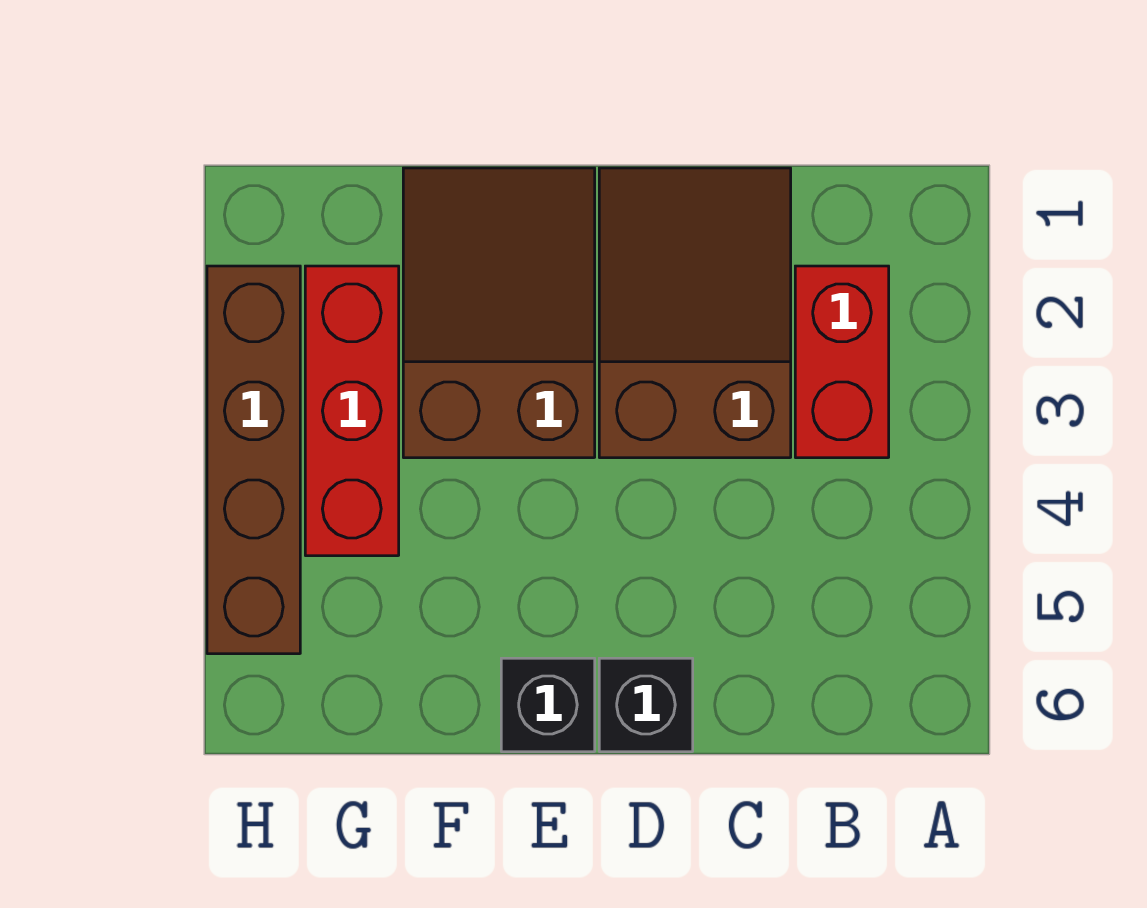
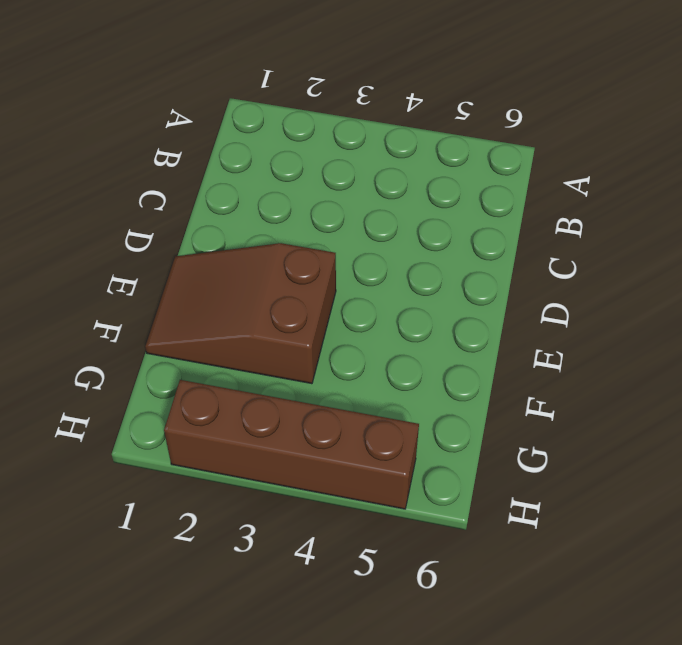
none -> red brick B2:B3 level 1
none -> brown slope C1:D3 level 1 top 3

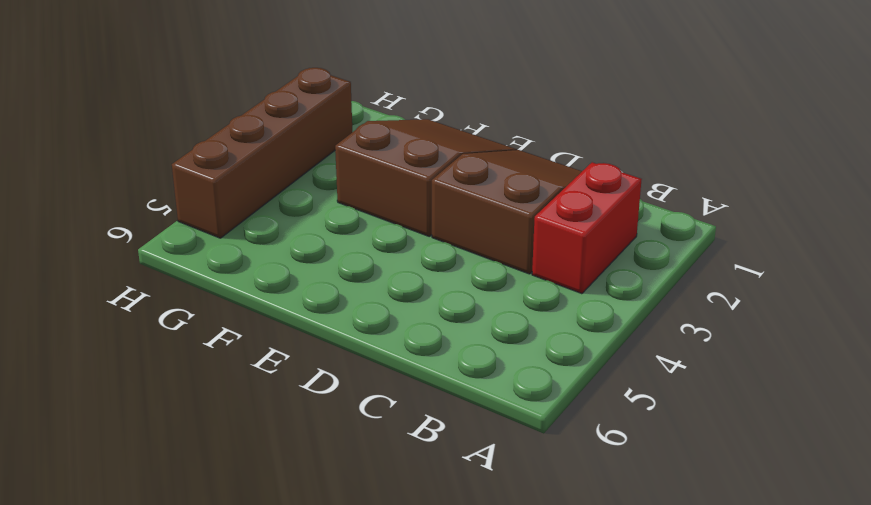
none -> black brick D6 level 1
none -> black brick E6 level 1

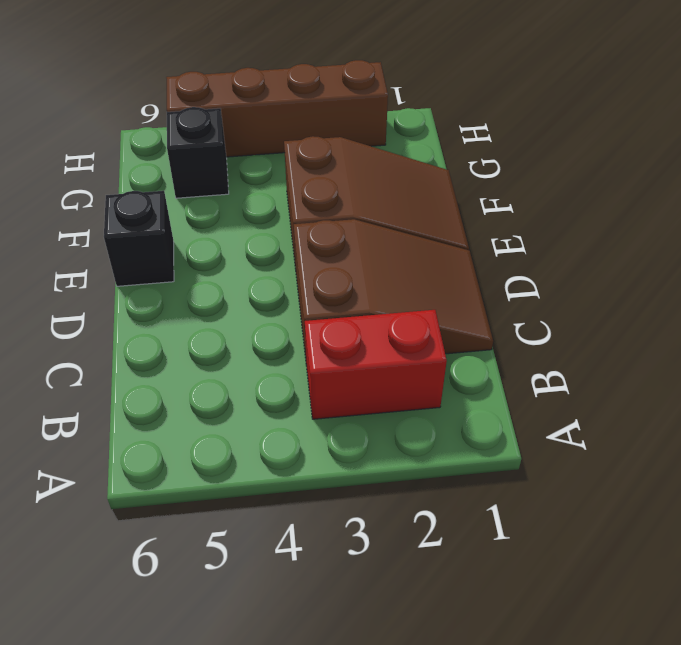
black brick G5 level 1 -> black brick D6 level 1
none -> red brick G2:G4 level 1

